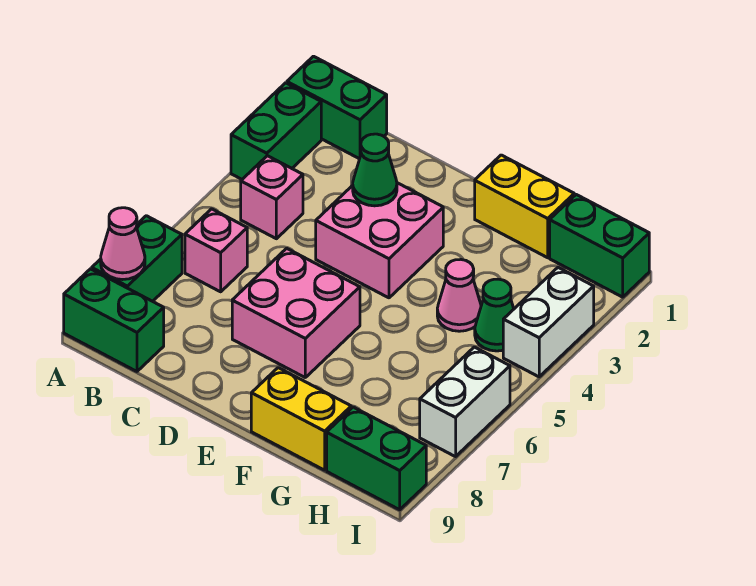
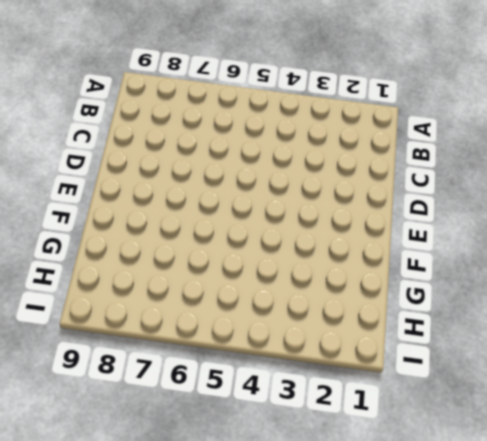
none -> green brick A1:B1 level 1
none -> green brick A2:A3 level 1
none -> green brick A7:A8 level 1

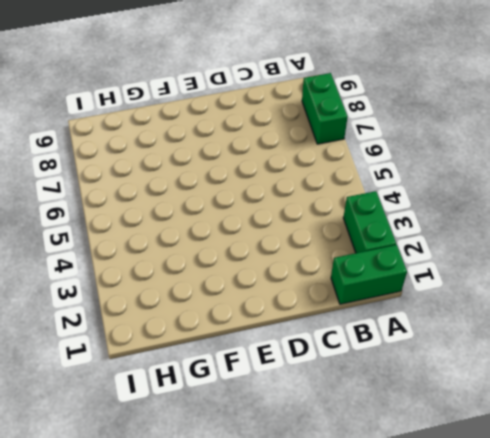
none -> green brick A9:B9 level 1
none -> pink brick B4 level 1
none -> pink brick B6 level 1

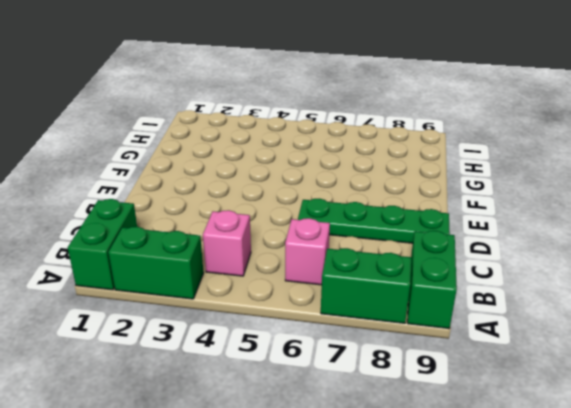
green plate D6:D9 level 1 -> pink brick D6:E7 level 1
none -> pink brick D3:E4 level 1
none -> yellow brick F1:G1 level 1
none -> yellow brick F9:G9 level 1

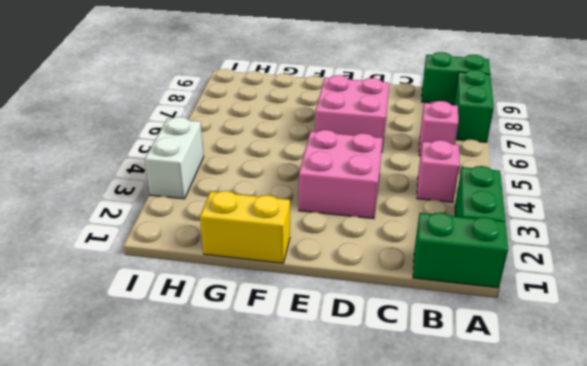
none -> yellow brick F9:G9 level 1
none -> pink cone G4 level 1
none -> green brick H1:I1 level 1

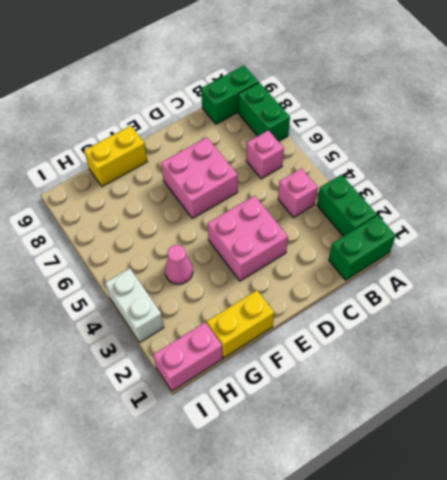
pink brick H1:I1 level 1 -> green brick H1:I1 level 1
none -> green cone H4 level 1
none -> green brick H9:I9 level 1
none -> white brick I6:I7 level 1

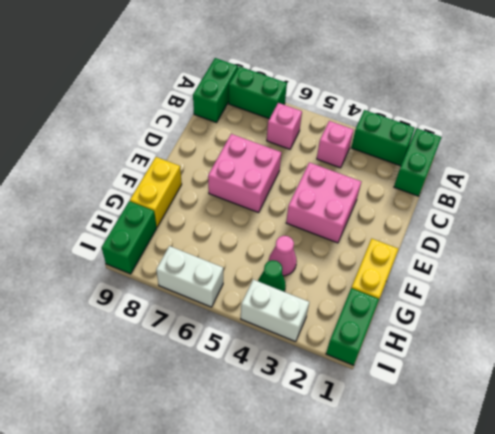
none -> pink cone A8 level 2
none -> green cone D3 level 2

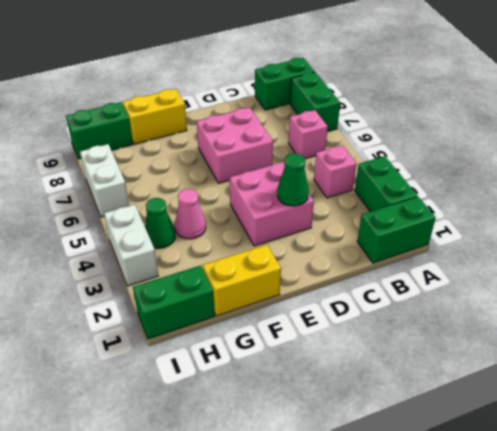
none -> pink cone A8 level 2

